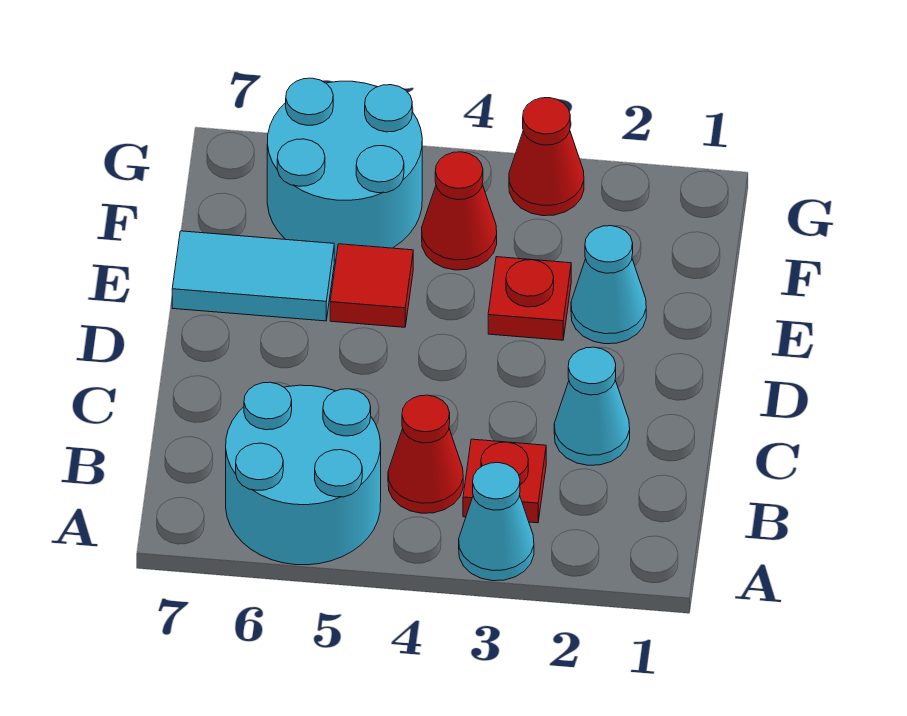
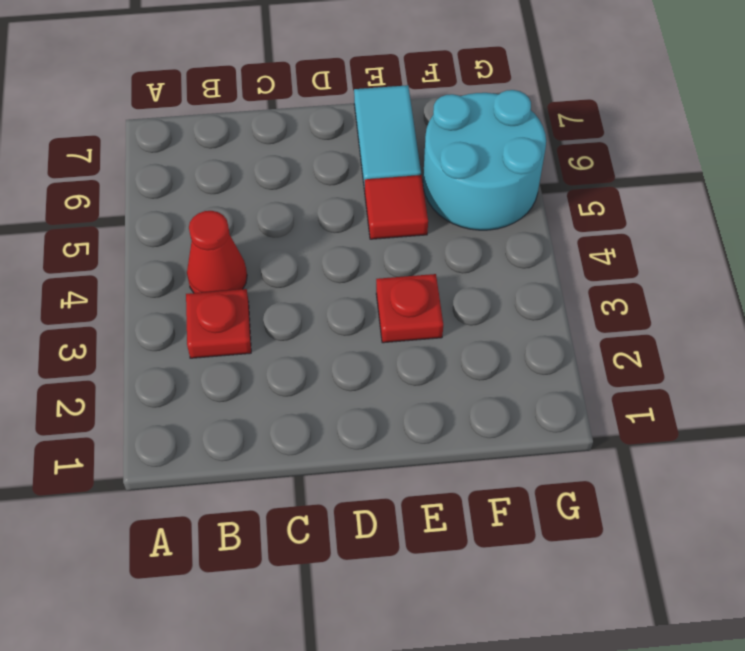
none -> cyan cone A3 level 1
none -> cyan round brick A5:B6 level 1
none -> cyan cone C2 level 1

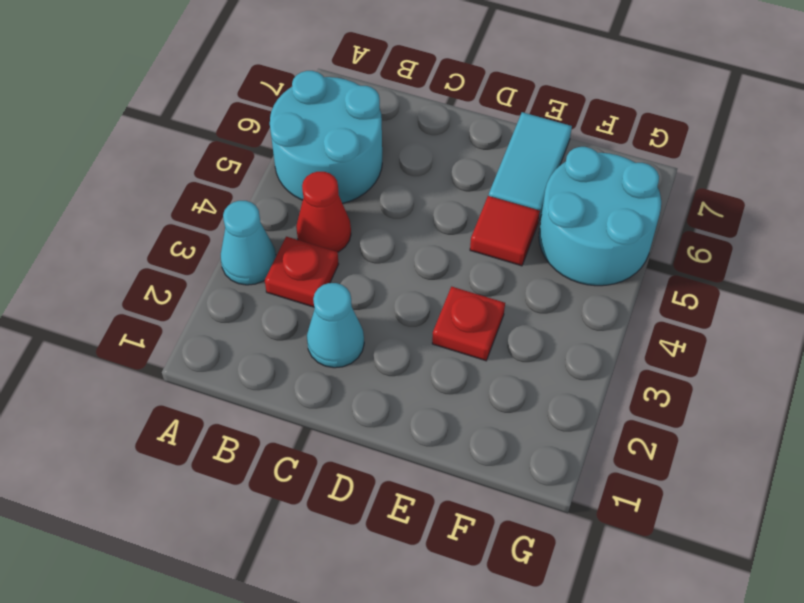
none -> cyan cone E2 level 1
none -> red cone F4 level 1
none -> red cone G3 level 1

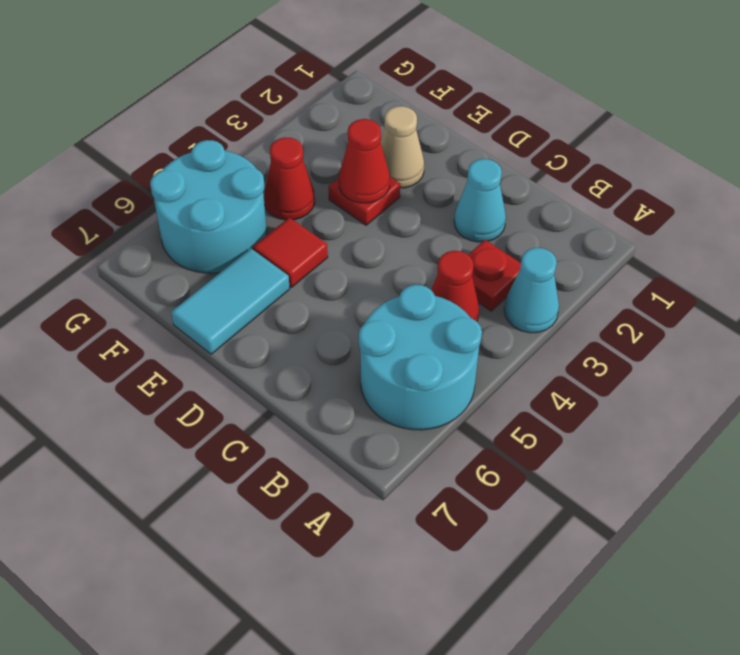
tan cone E2 level 1 -> cyan cone E2 level 1
red cone E3 level 2 -> red cone G3 level 1

